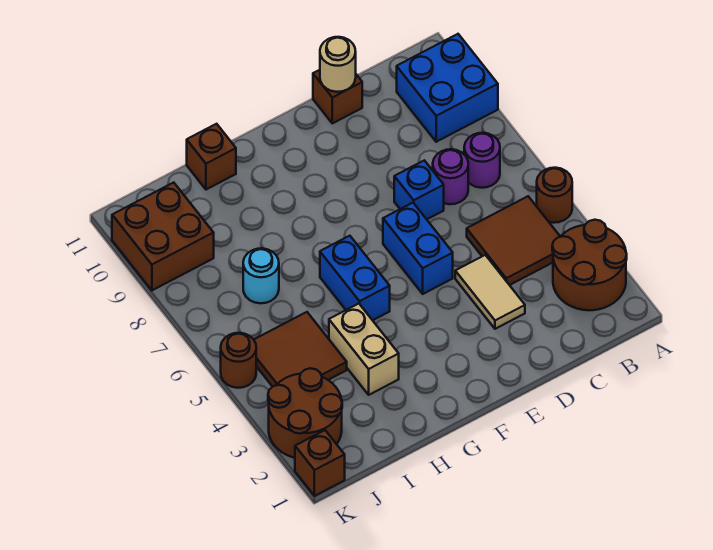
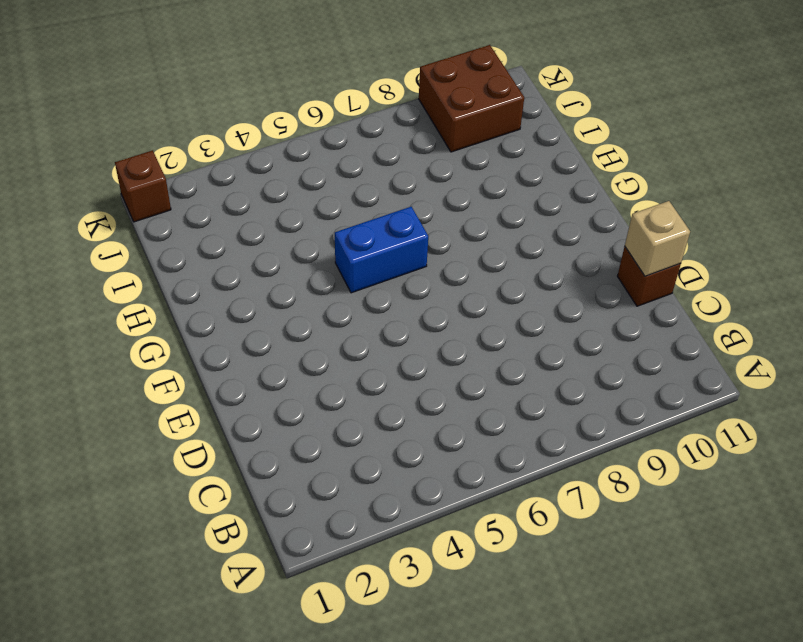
tan brick D11 level 2 -> tan round brick D11 level 2
none -> brown round brick A2:B3 level 1
none -> brown round brick A5 level 1
none -> blue brick A9:B10 level 1

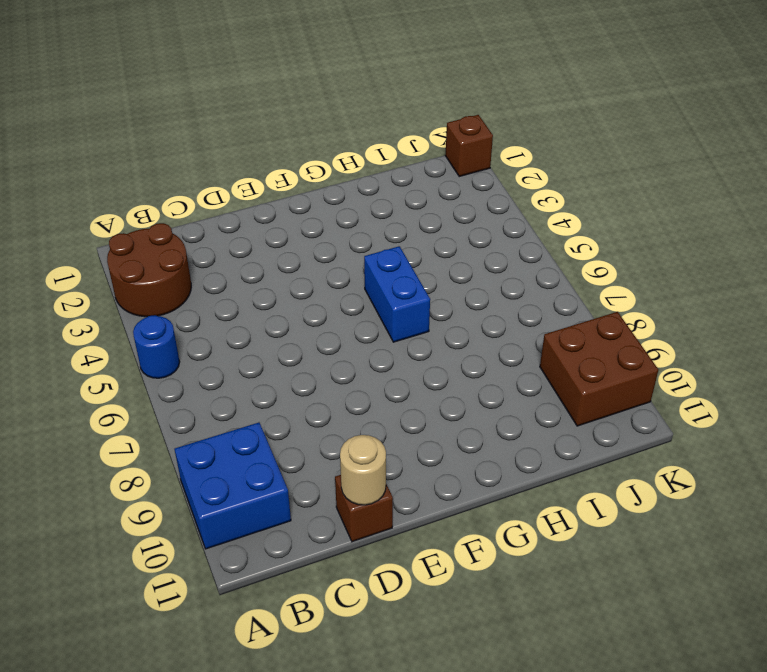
blue round brick A5 level 1 -> brown round brick A5 level 1
none -> brown tile B4:C5 level 1
none -> purple round brick B7 level 1
none -> purple round brick C7 level 1

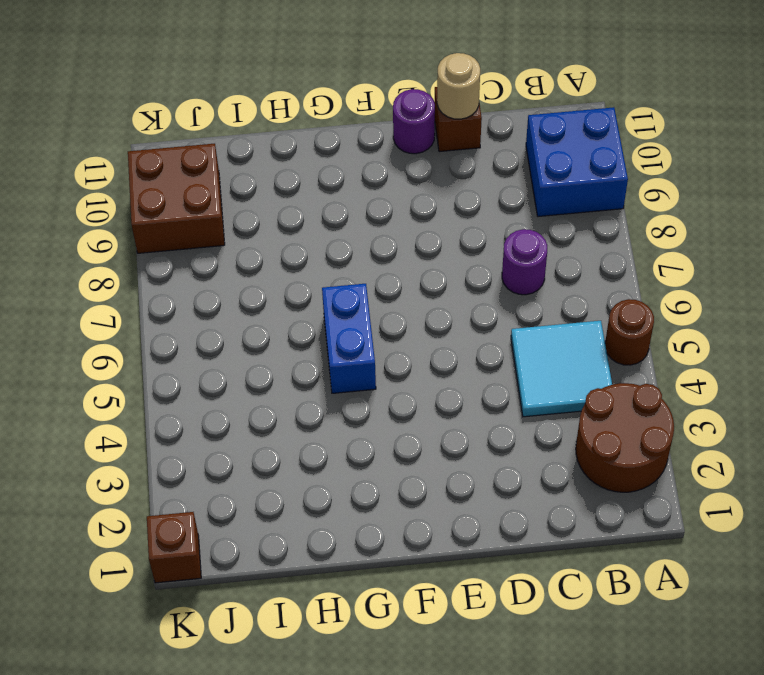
cyan tile B4:C5 level 1 -> brown tile B4:C5 level 1
purple round brick E11 level 1 -> purple round brick B7 level 1
none -> tan tile D3:D4 level 1
none -> blue brick D7 level 1
none -> blue brick E5:E6 level 1

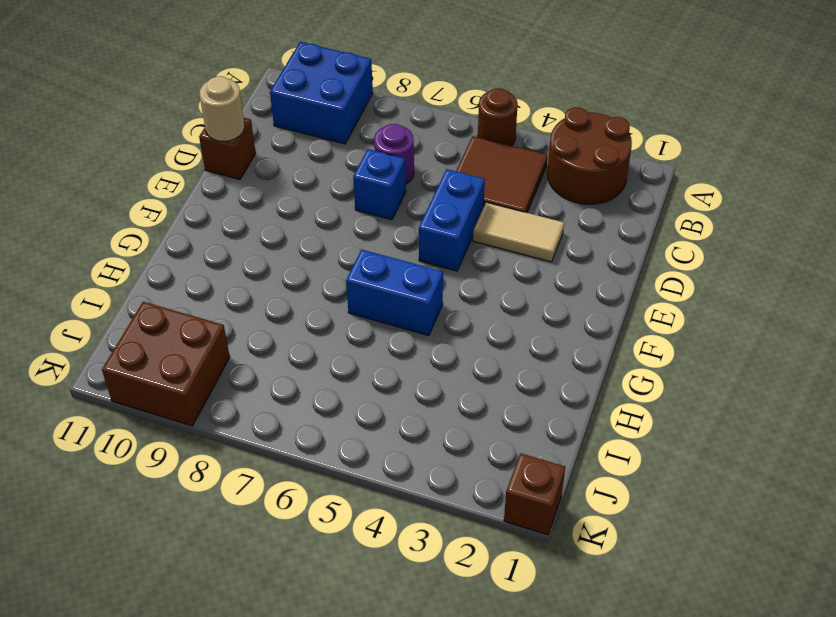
blue brick D5:E5 level 1 -> blue brick E5:E6 level 1
none -> purple round brick B7 level 1
none -> tan brick H3:H4 level 1
none -> brown brick H11 level 1

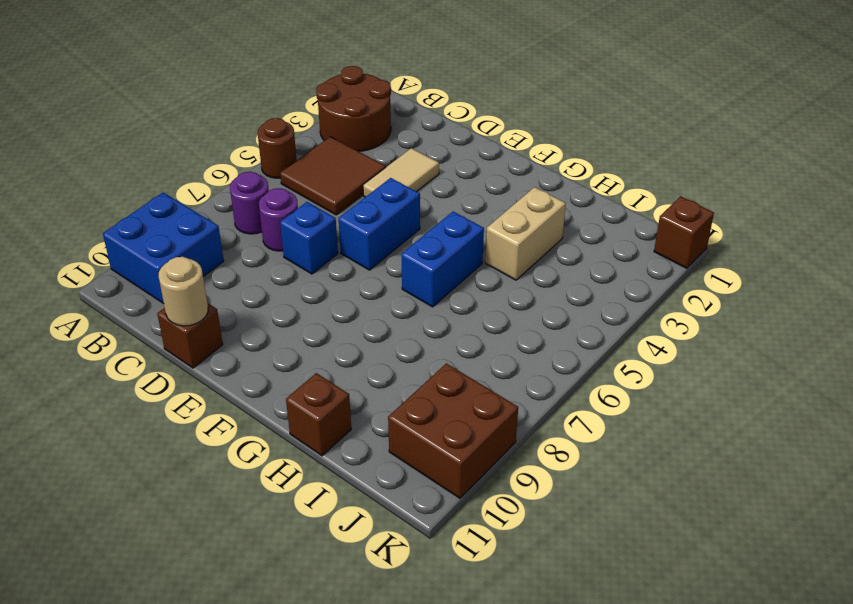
none -> brown tile I4:J5 level 1
none -> cyan round brick I7 level 1
none -> brown round brick J2:K3 level 1

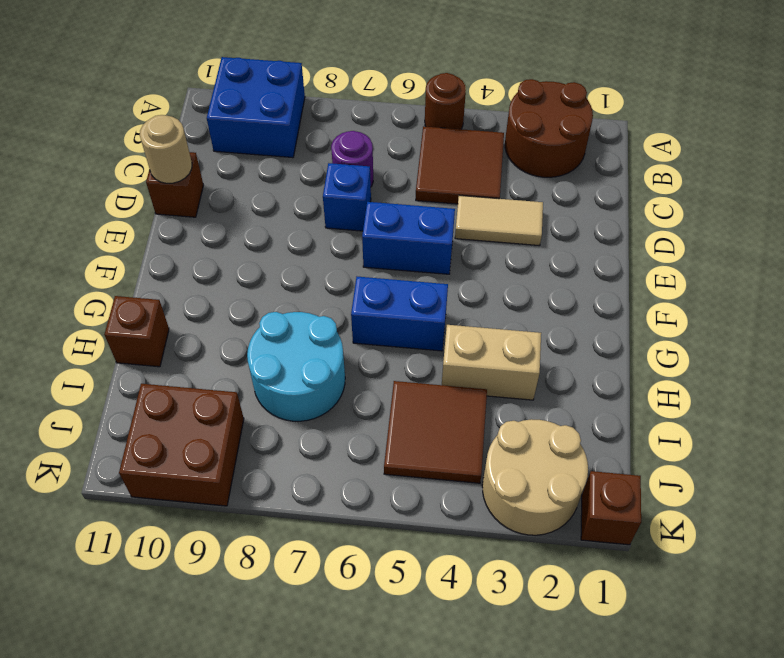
cyan round brick H7:I8 level 1 -> cyan round brick I7 level 1
tan round brick J2:K3 level 1 -> brown round brick J2:K3 level 1
none -> purple round brick B7 level 1
none -> brown round brick K5 level 1

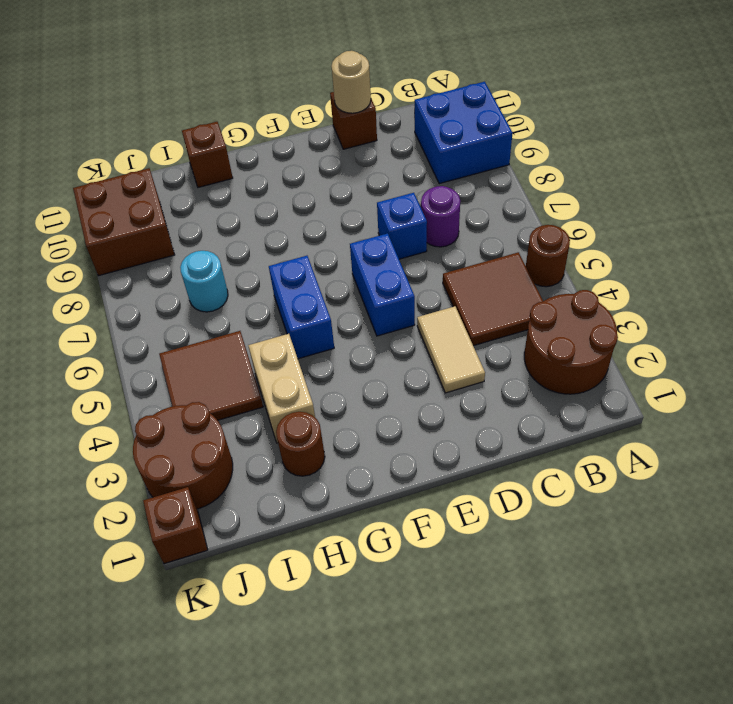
brown round brick H2 level 1 -> brown round brick K5 level 1
none -> purple round brick B7 level 1

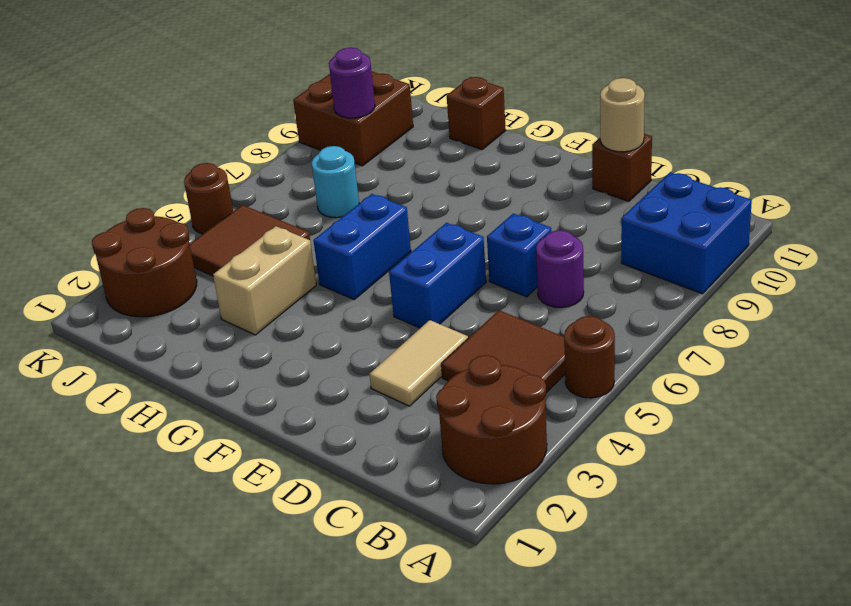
purple round brick J9 level 2 -> purple round brick B7 level 1
none -> brown brick K1 level 1

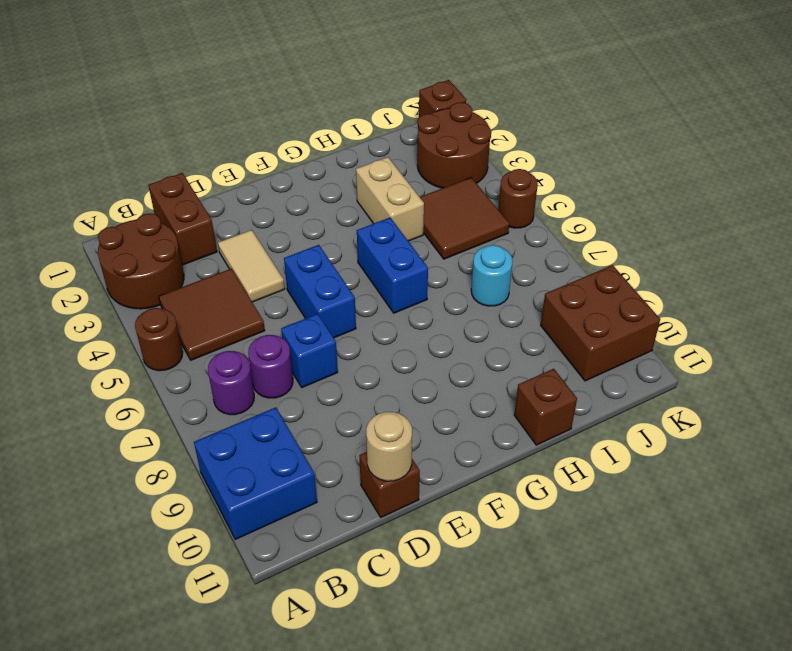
brown brick C1:C2 level 1 -> none

